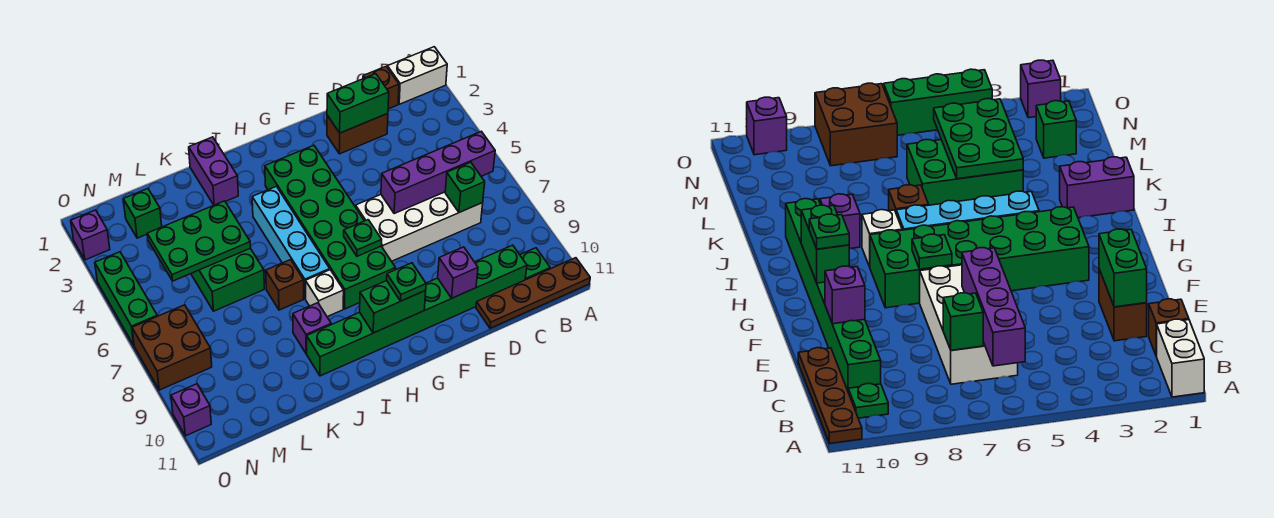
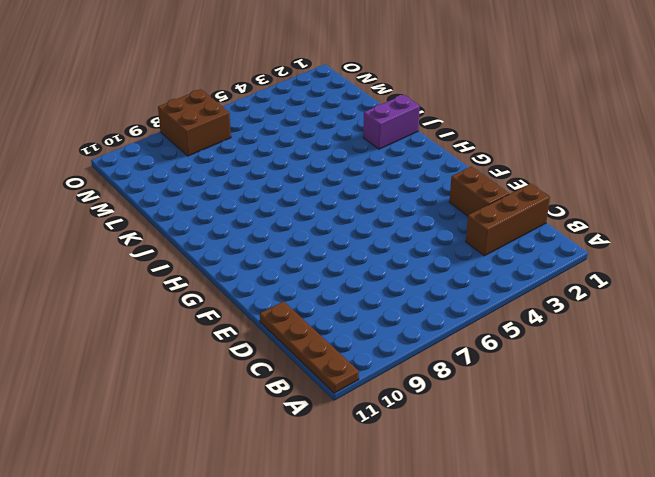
brown brick C1:C3 level 1 -> brown brick C1 level 1
none -> white brick A1:B1 level 1
none -> green plate B10 level 1
none -> white brick C6:F7 level 1

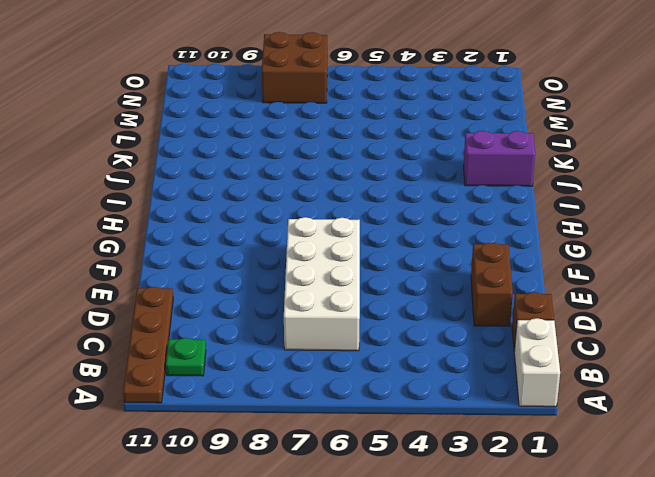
none -> green brick C10:J10 level 1
none -> green brick G3:H8 level 1
none -> cyan brick I4:I7 level 1

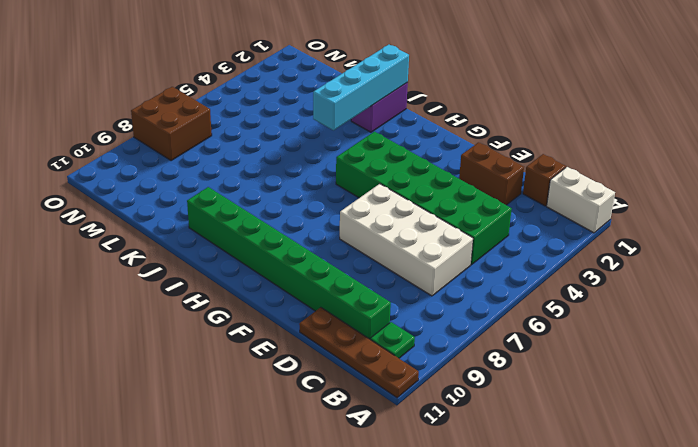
green brick C4:H5 level 1 -> green brick G3:H8 level 1
cyan brick J1:J4 level 2 -> cyan brick I4:I7 level 1
none -> white brick I8 level 1
none -> brown brick J7 level 1
none -> purple brick J9 level 1

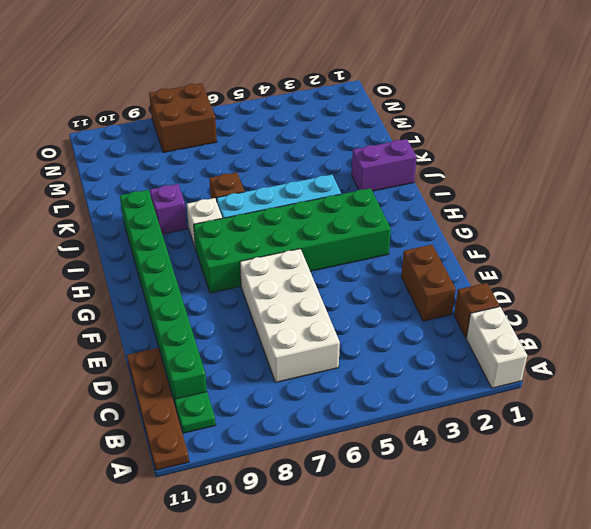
none -> green brick K4:L6 level 1
none -> green brick M2 level 1
none -> purple brick O2 level 1

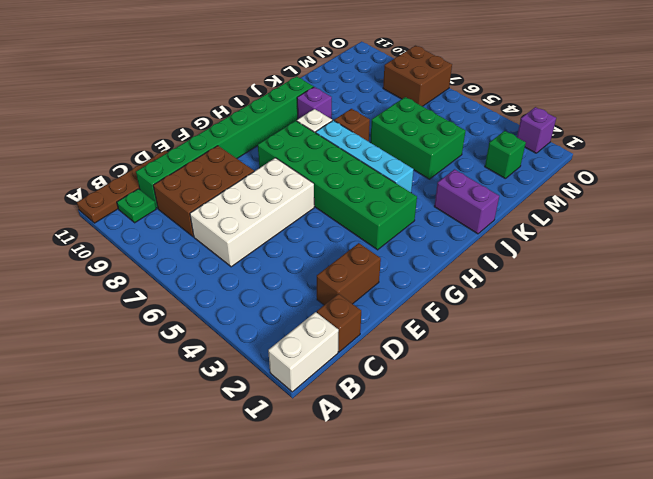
brown brick C8:E9 level 1 -> none
none -> green brick O4:O6 level 1
none -> purple brick O10 level 1
none -> purple brick B6:E6 level 2

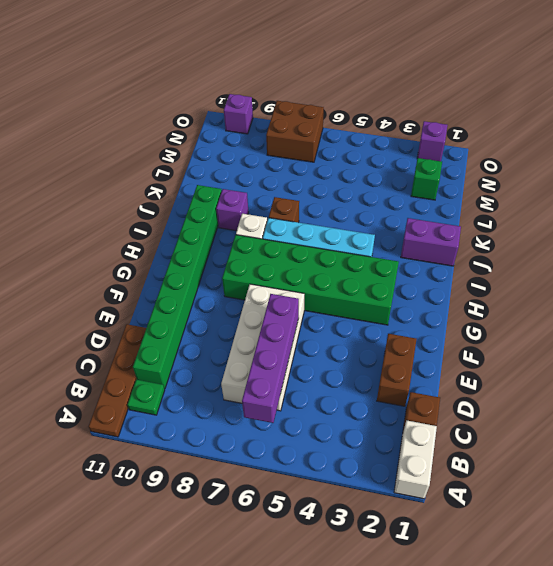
none -> green brick K4:L6 level 1
none -> green brick O4:O6 level 1
none -> green brick C7 level 2

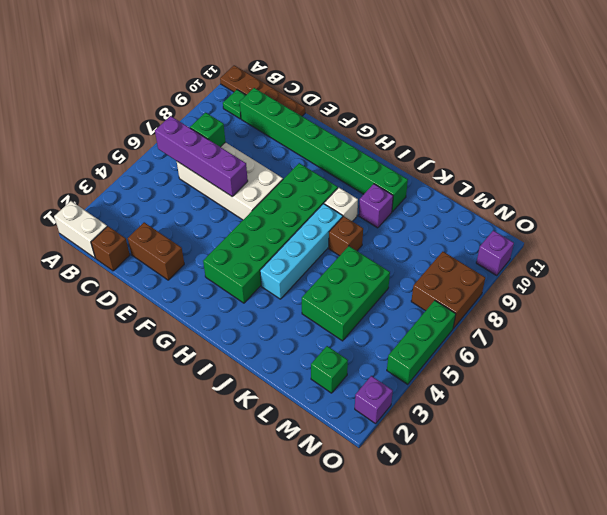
none -> purple brick J1:J2 level 1
none -> green brick D2:E2 level 2
none -> purple brick E10 level 2

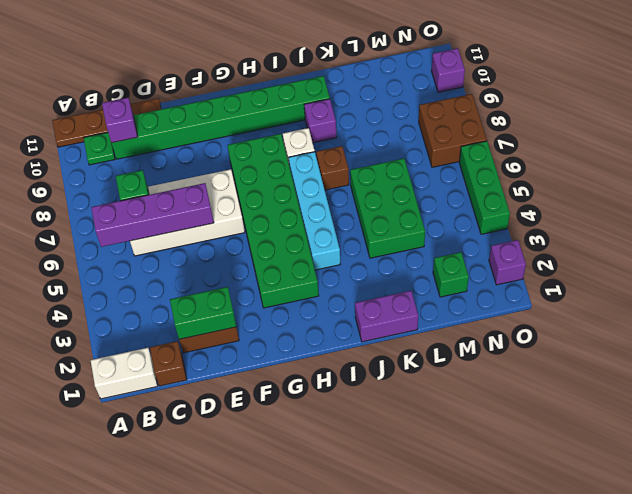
purple brick C10 level 2 -> purple brick E10 level 2
purple brick J1:K1 level 1 -> purple brick J1:J2 level 1
none -> green plate G7 level 2
none -> green brick G10:H10 level 2
none -> green plate K4:M5 level 2

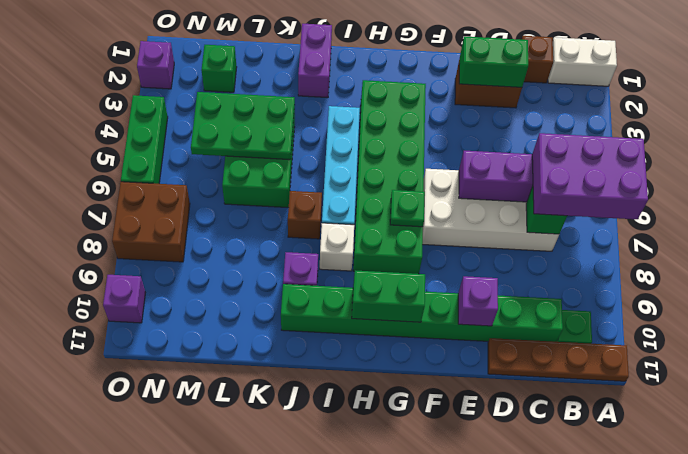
purple brick A6:C7 level 3 -> none
none -> green plate G10 level 3

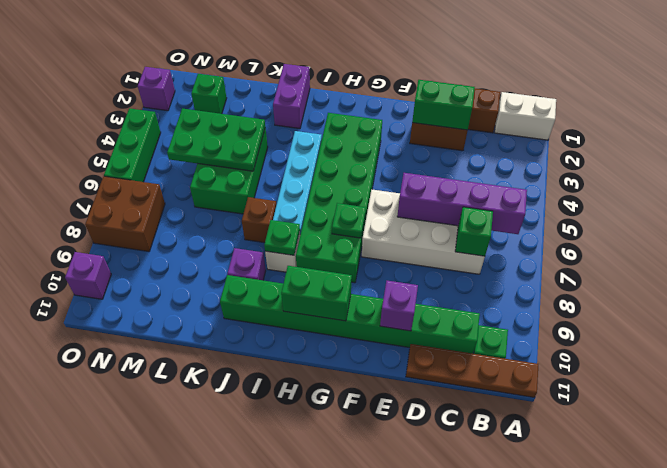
green plate I8 level 2 -> green plate G10 level 3

